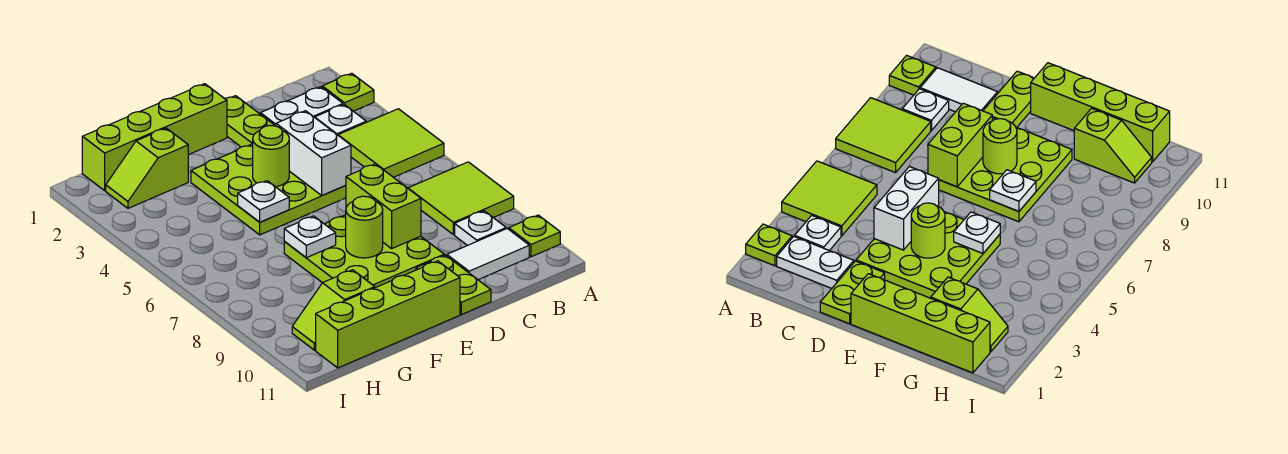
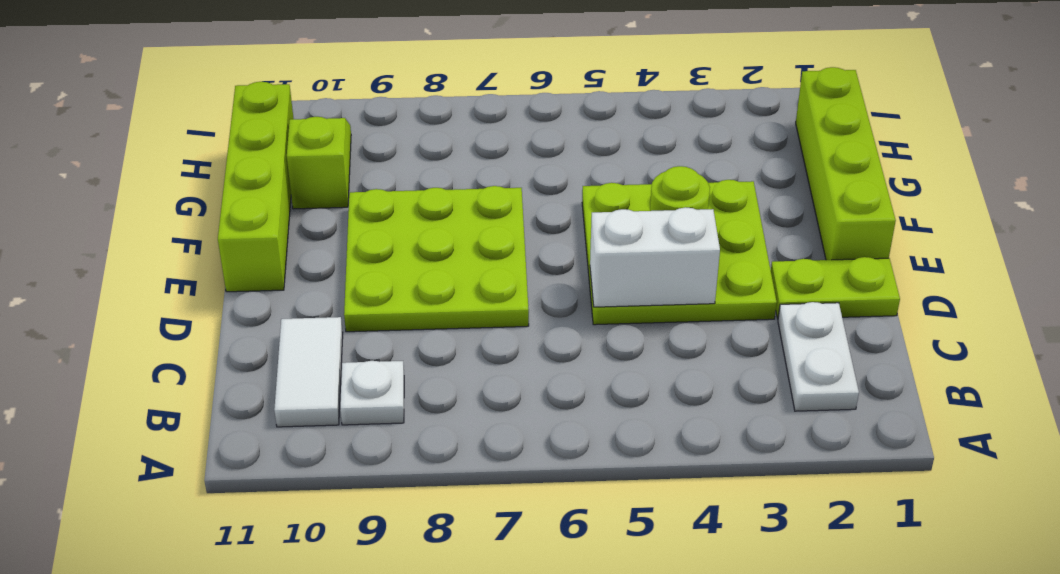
none -> lime plate A2 level 1
none -> lime tile A4:B5 level 1
none -> lime tile A7:B8 level 1

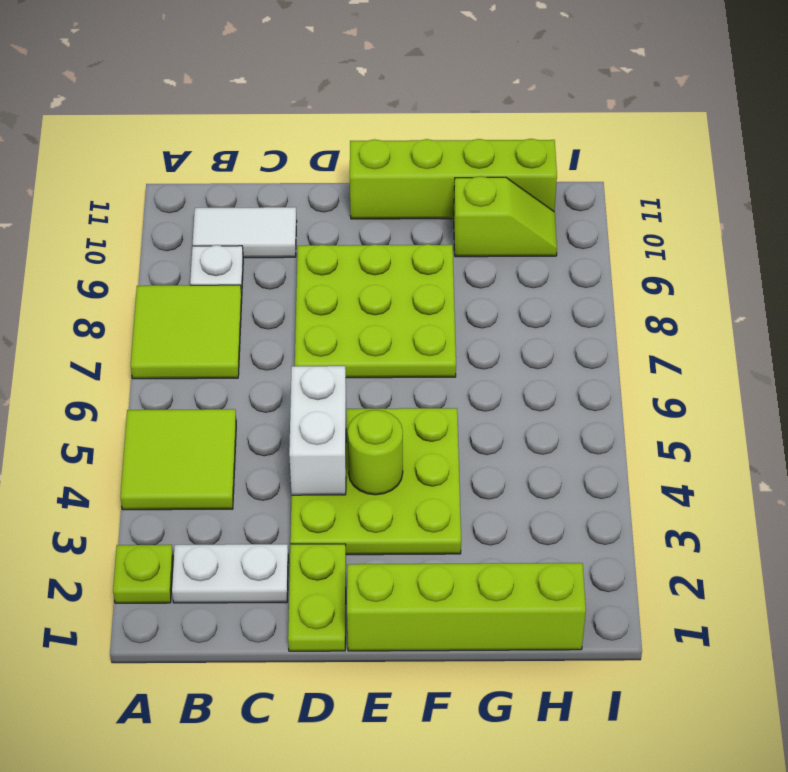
none -> lime plate A10 level 1
none -> white plate B3 level 1
none -> lime plate D10:D11 level 1

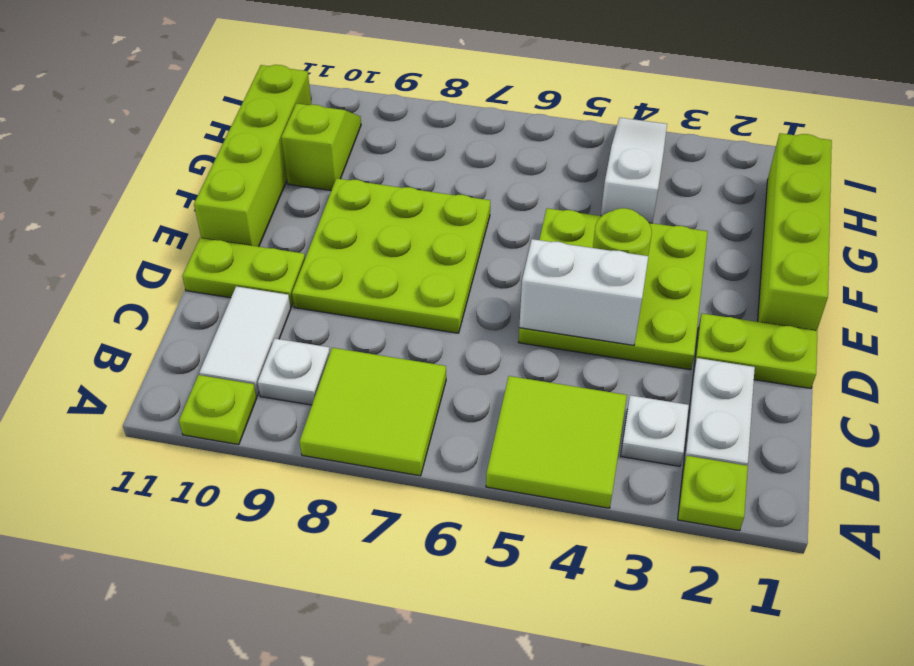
white slope G4:I4 level 1 top G -> none
none -> lime slope G2:H2 level 1 top G
none -> lime brick D7:D8 level 2
none -> lime round brick E8 level 2

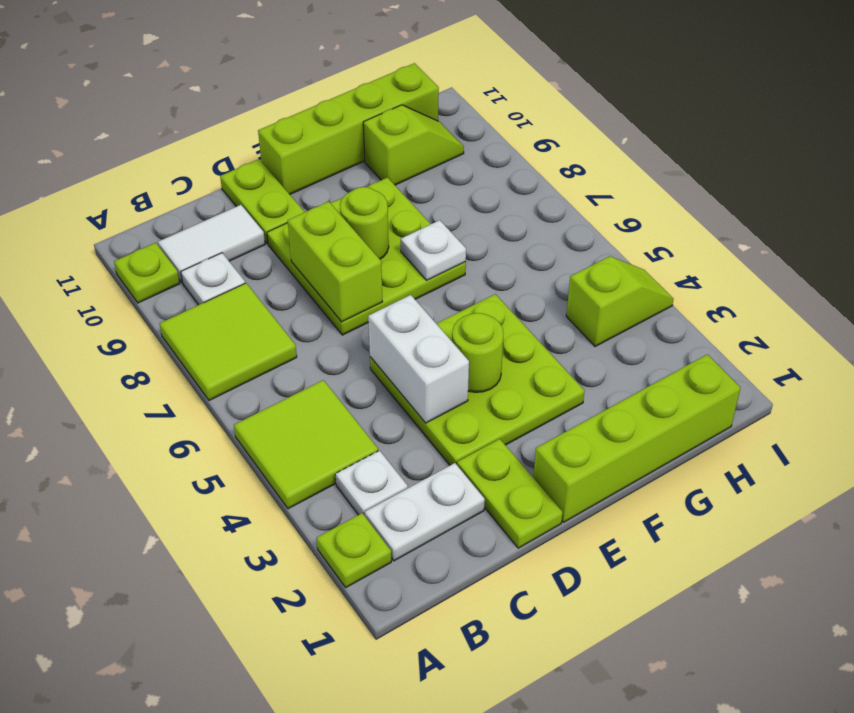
lime slope H4:I4 level 1 top H -> lime slope G2:H2 level 1 top G
none -> white plate F5 level 2

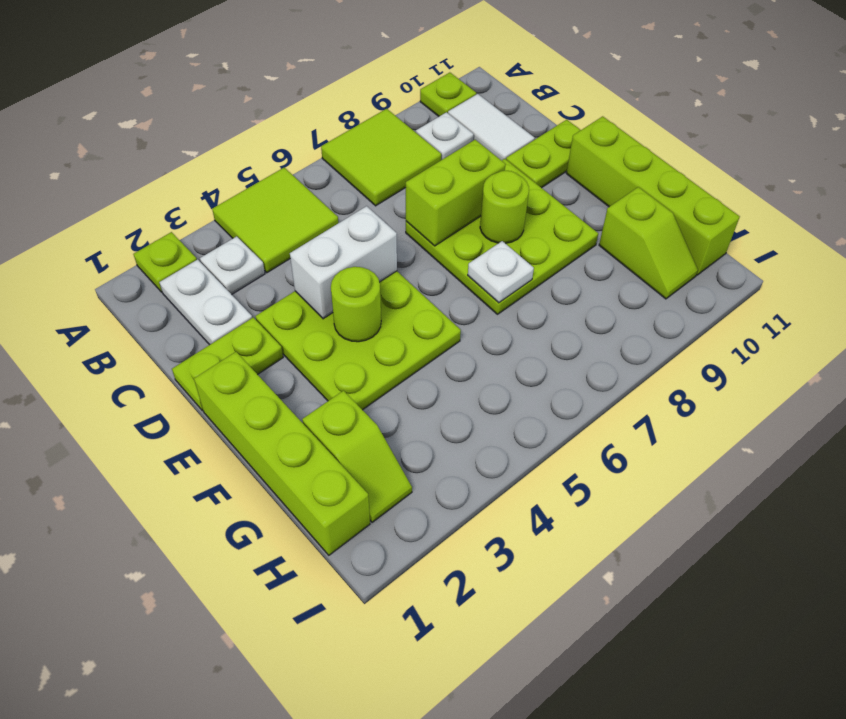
none -> white plate F5 level 2

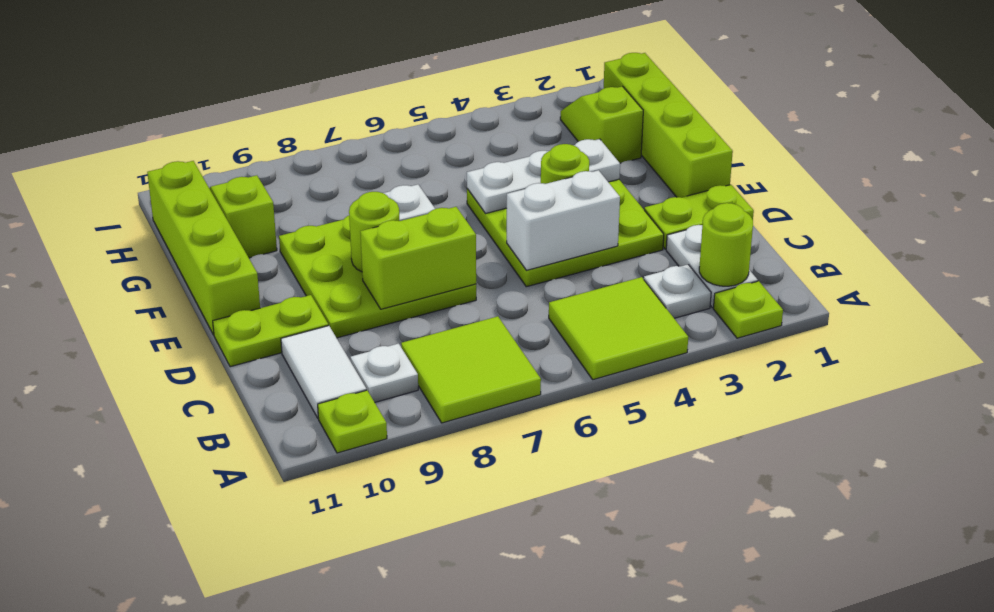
lime round brick B2 level 2 -> none
white plate F3:F5 level 2 -> white plate F5 level 2

